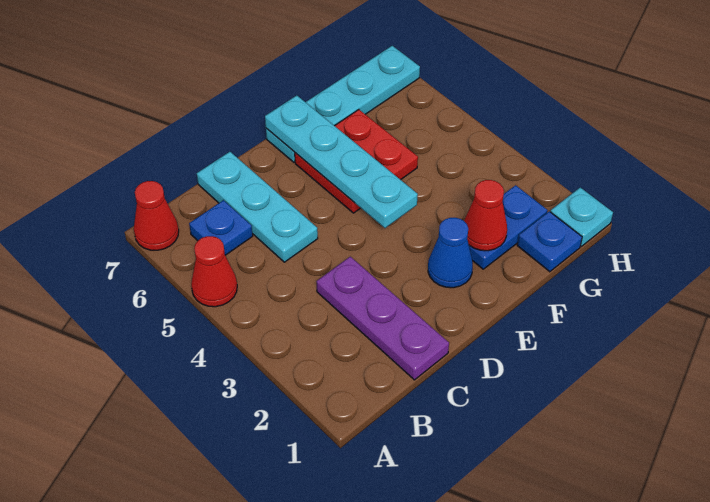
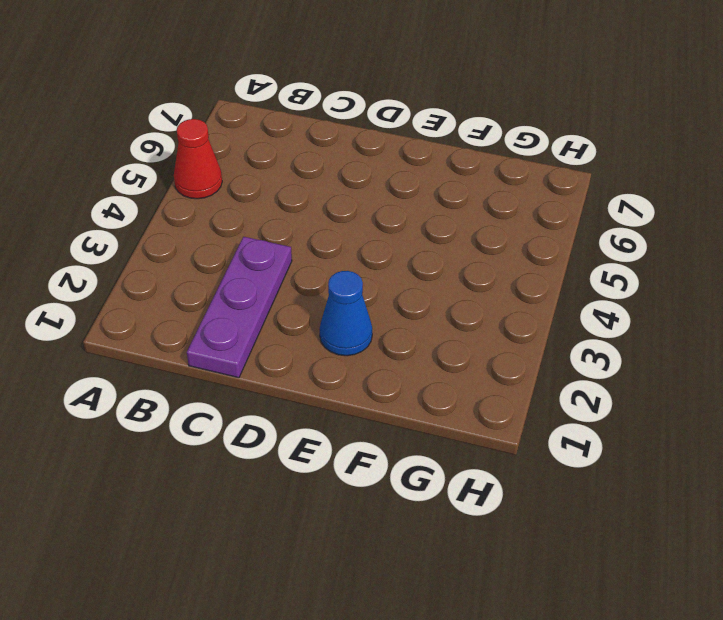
none -> red cone A7 level 1
none -> blue plate B6 level 1
none -> cyan plate C5:C7 level 1

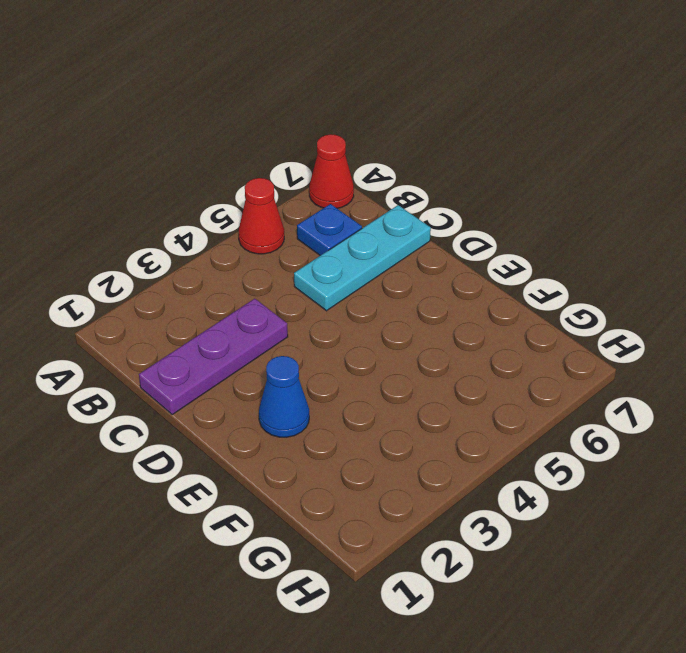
none -> red plate E5:F6 level 1
none -> cyan plate E7:H7 level 1
none -> blue plate F2:G2 level 1

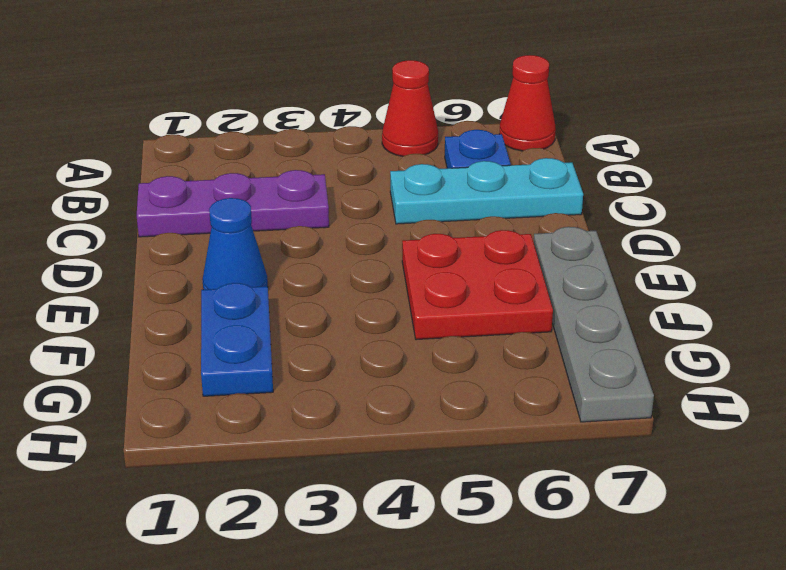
grey plate E7:H7 level 1 -> cyan plate E7:H7 level 1
none -> blue plate G1 level 1
none -> cyan plate H1 level 1
none -> cyan plate E4:E7 level 2

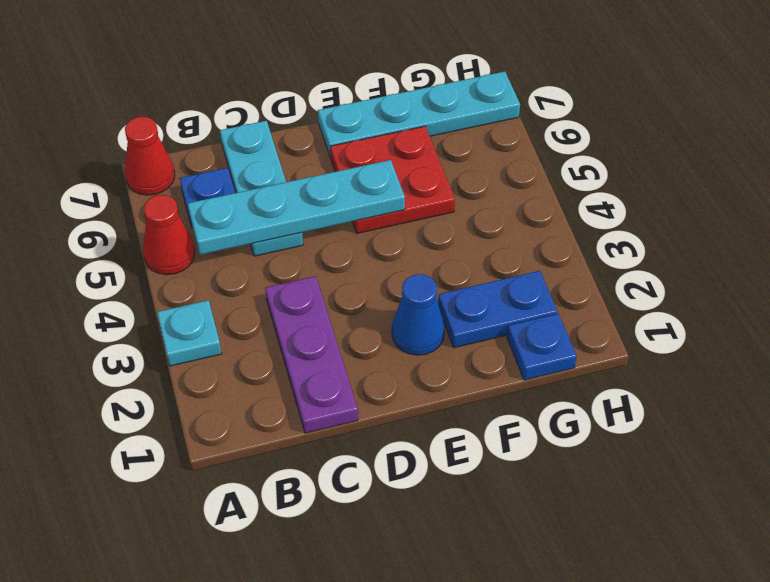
cyan plate A3 level 1 -> cyan plate H1 level 1
cyan plate B5:E5 level 2 -> cyan plate E4:E7 level 2
none -> red cone F2 level 2

